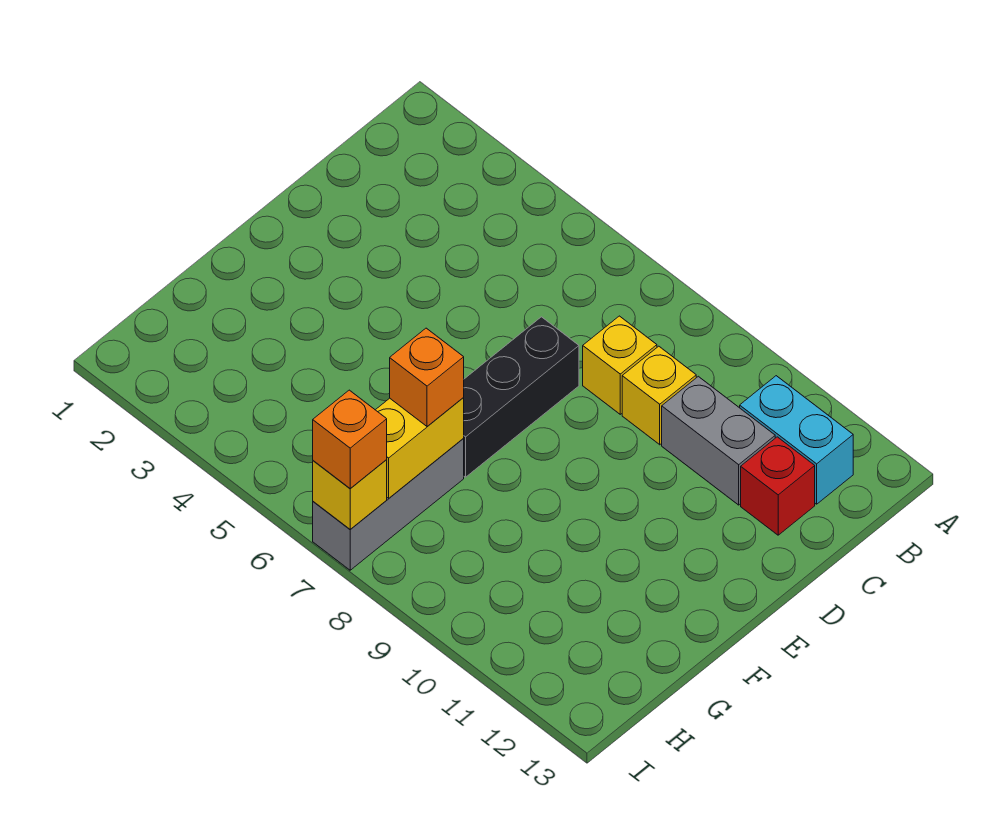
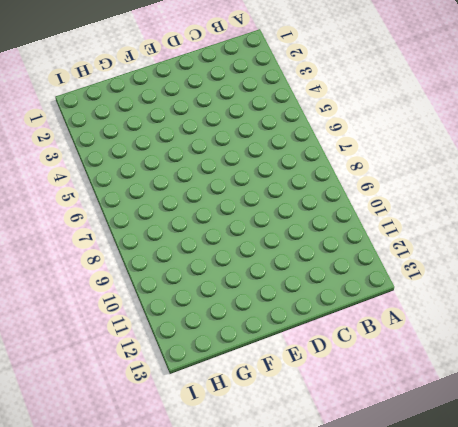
none -> cyan brick B11:B12 level 1
none -> yellow brick C8 level 1

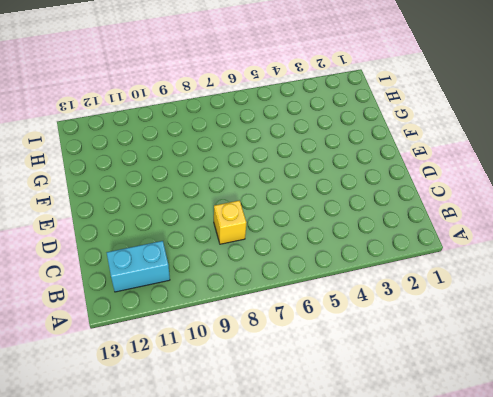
none -> yellow brick C9 level 1
none -> grey brick C10:C11 level 1

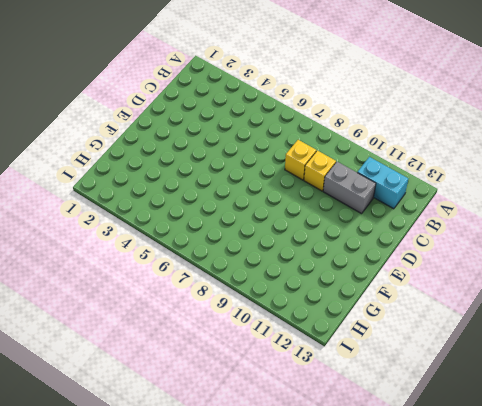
none -> red brick C12 level 1
none -> black brick D7:F7 level 1

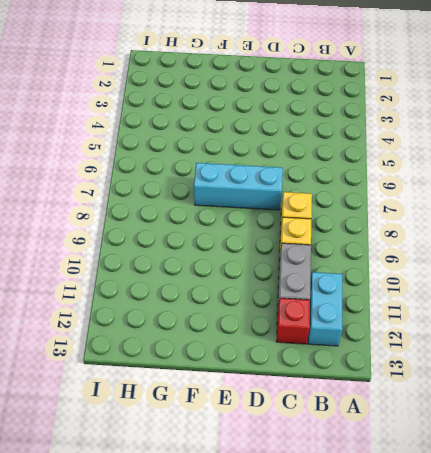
cyan brick D7:F7 level 1 -> black brick D7:F7 level 1
none -> grey brick G7:I7 level 1
none -> yellow brick G7:H7 level 2

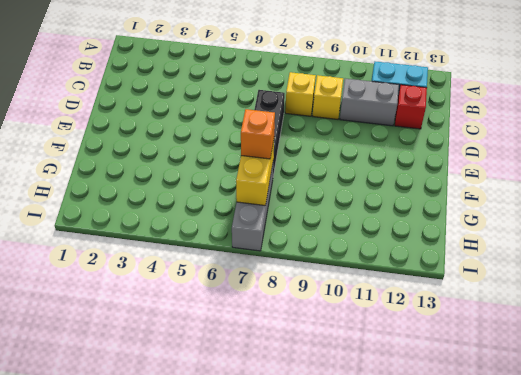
none -> yellow brick I7 level 2
none -> orange brick I7 level 3

